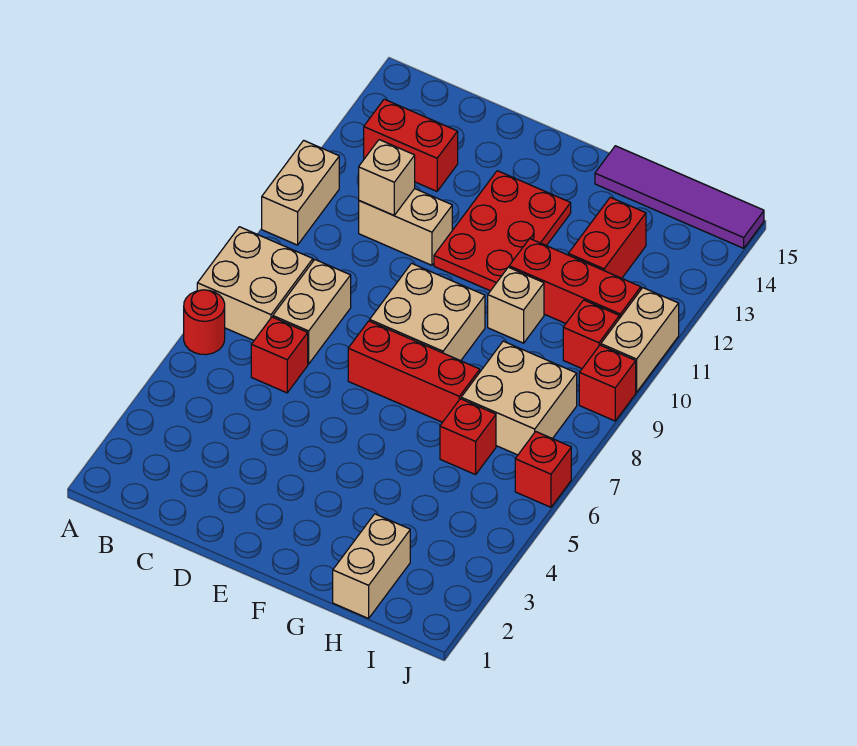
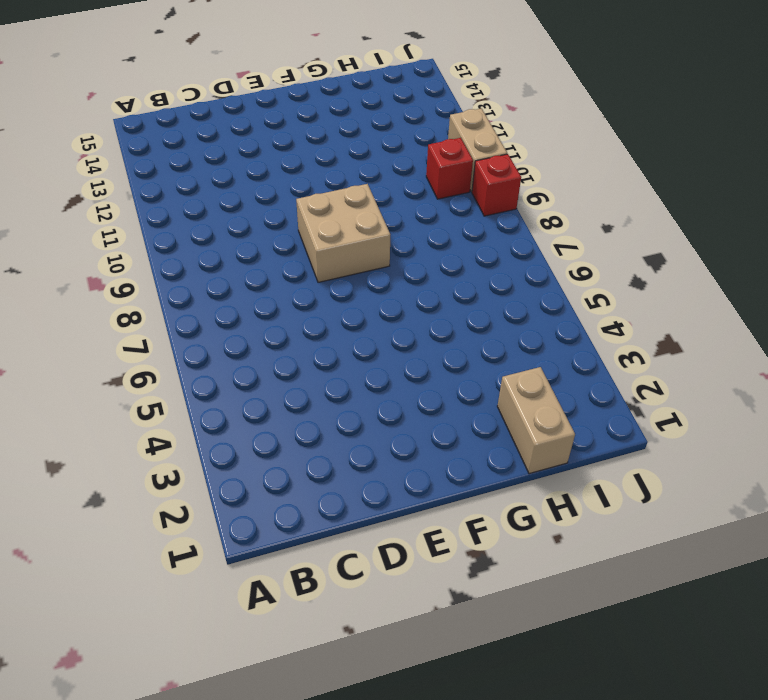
none -> red round brick A6 level 1
none -> tan brick A7:B8 level 1
none -> tan brick A10:A11 level 1

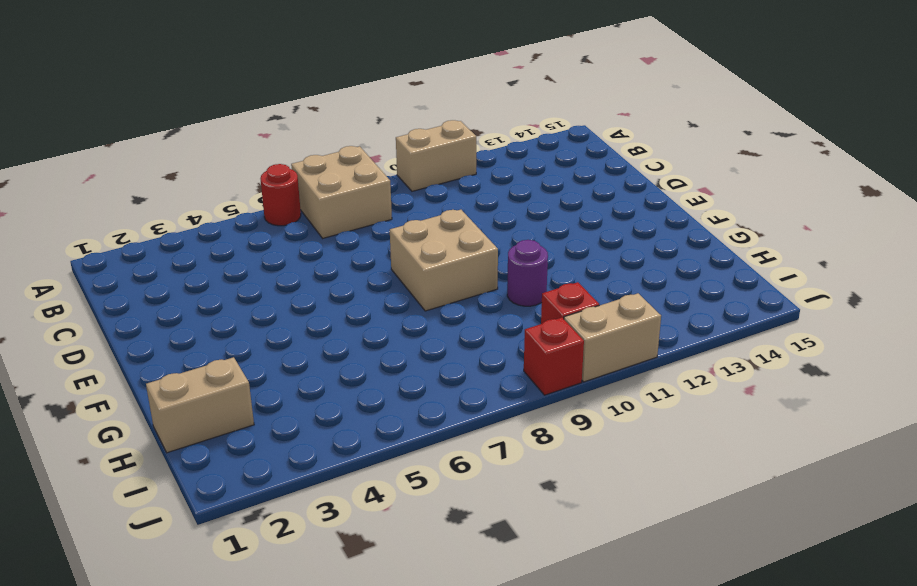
purple round brick G10 level 1 -> tan brick G10 level 1
none -> red brick B13:C13 level 1
none -> red brick C6 level 1
none -> tan brick C7:C8 level 1

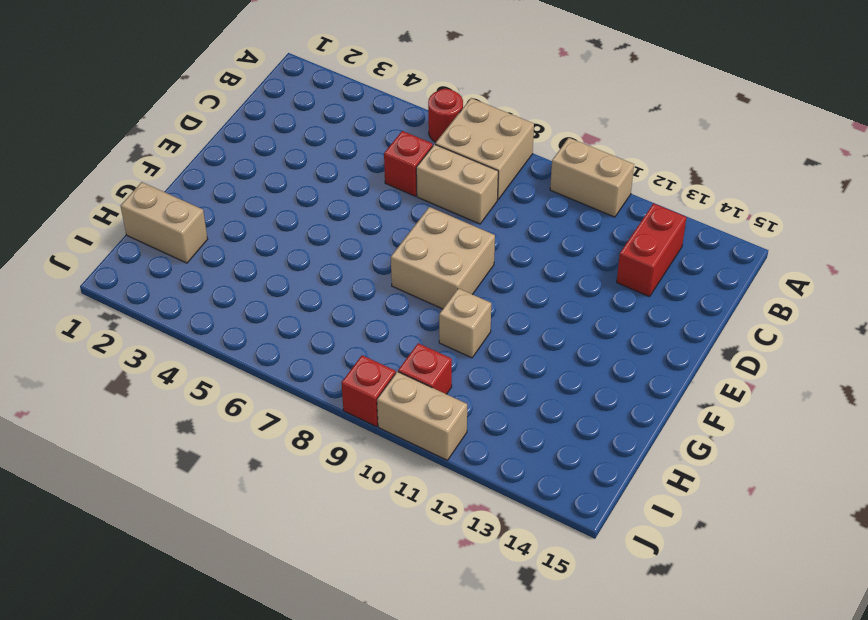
none -> tan brick C11:D11 level 1
none -> red brick E7:G7 level 1
none -> red plate E11:F13 level 1

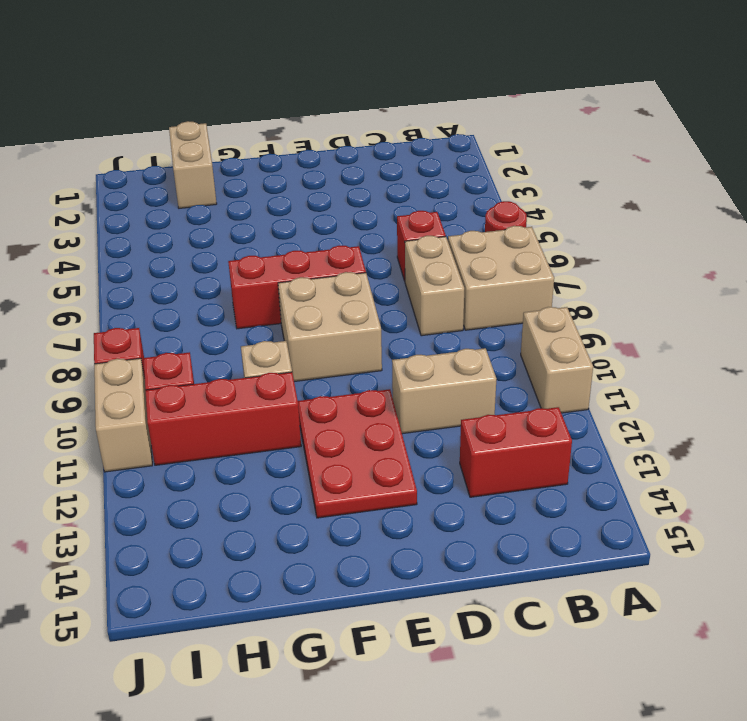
none -> purple tile G15:J15 level 1
none -> red brick H6 level 1
none -> tan brick H7:I8 level 1

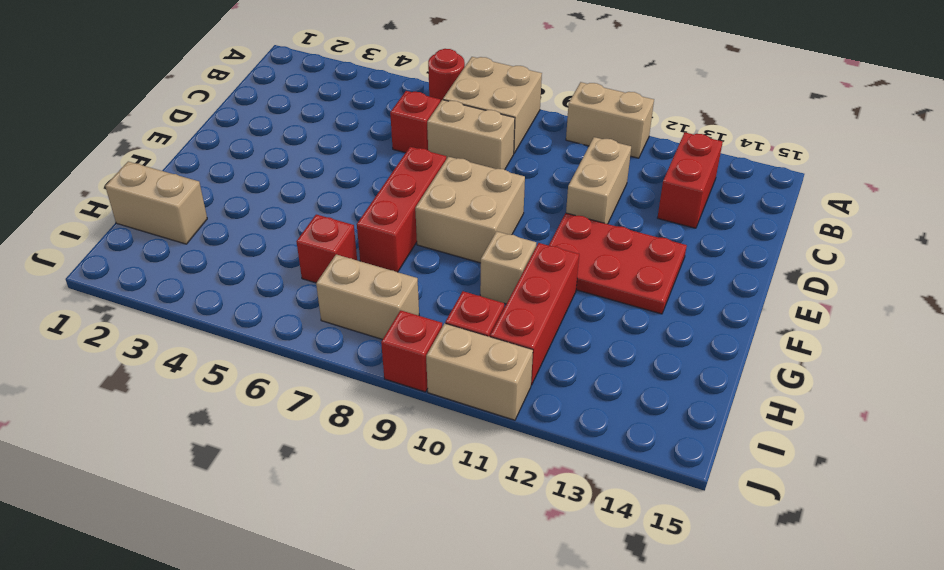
tan brick I7:I8 level 1 -> tan brick H7:I8 level 1
none -> purple tile G15:J15 level 1
none -> red brick H12:H13 level 1
none -> red brick J6 level 1

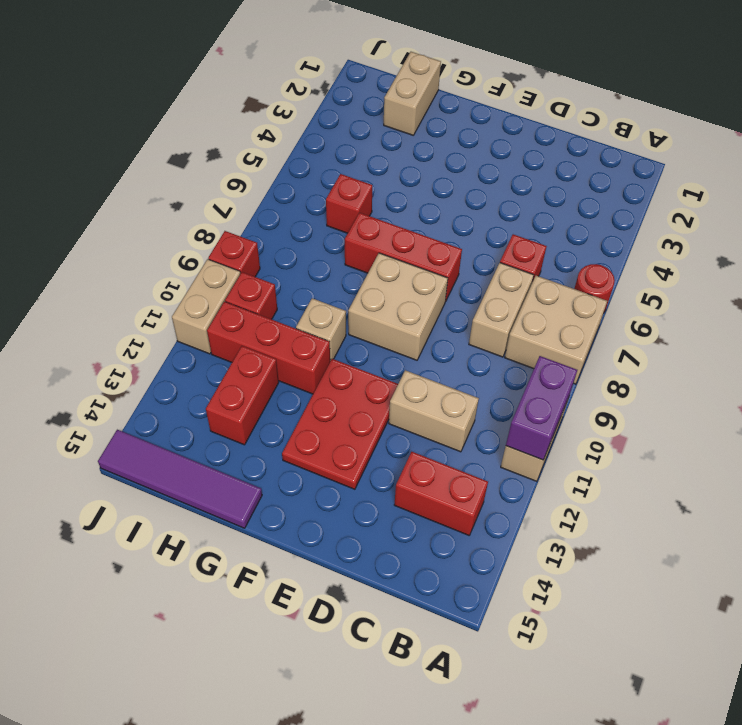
purple brick A10:A11 level 2 -> none
none -> tan brick H7:I8 level 1
none -> red brick J6 level 1
none -> tan brick C11 level 2

